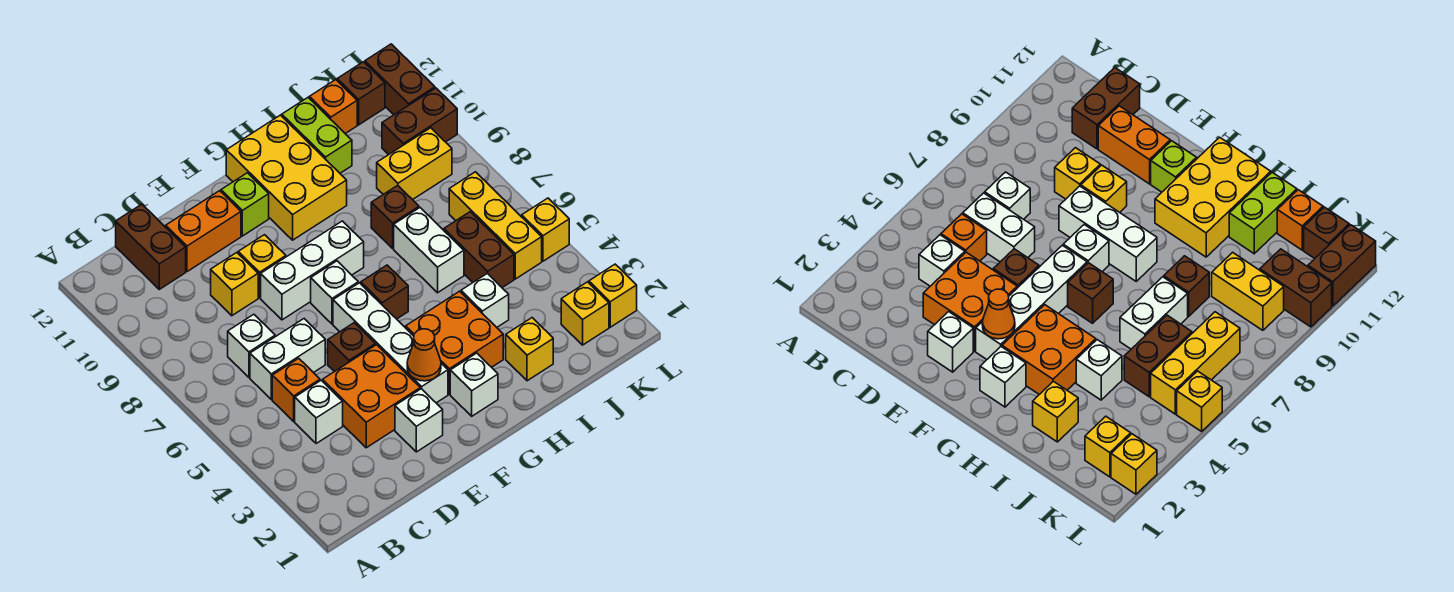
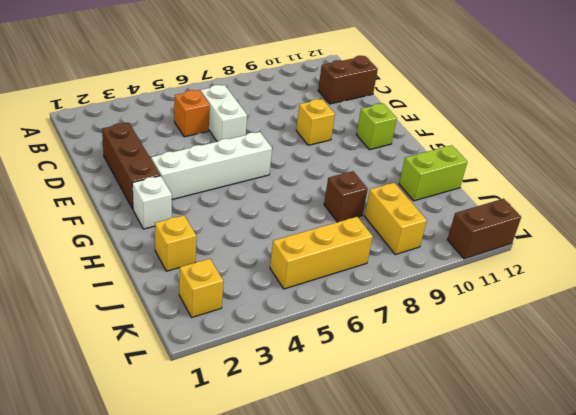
brown brick D2:F2 level 1 -> white brick E2 level 1
none -> white brick C4 level 1
none -> white brick C7 level 1
none -> orange brick D3:E4 level 1
none -> yellow brick D9 level 1

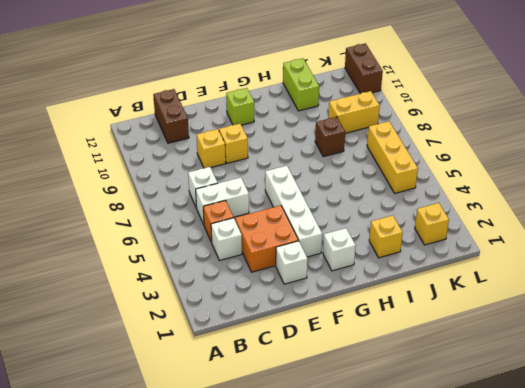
none -> orange brick D11:E11 level 1
none -> brown brick E5 level 1
none -> white brick E8:G8 level 1
none -> white brick F7 level 1

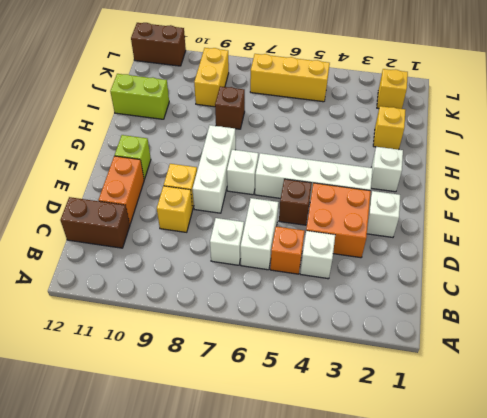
none -> orange brick G3:H4 level 1
none -> brown brick G6 level 1
none -> yellow brick G10:H12 level 1
none -> white brick I4 level 1

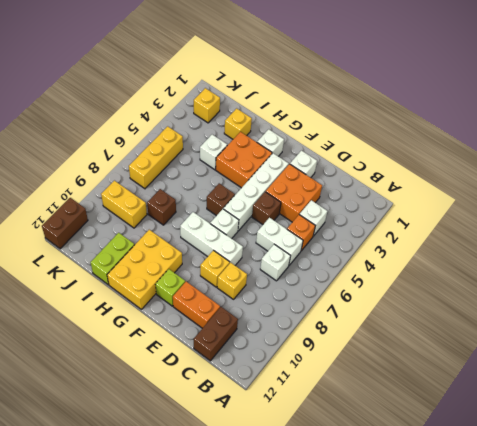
none -> white brick I6:I7 level 1
none -> brown brick J5:J6 level 1
none -> orange brick J12 level 1
none -> brown brick K10:L10 level 1

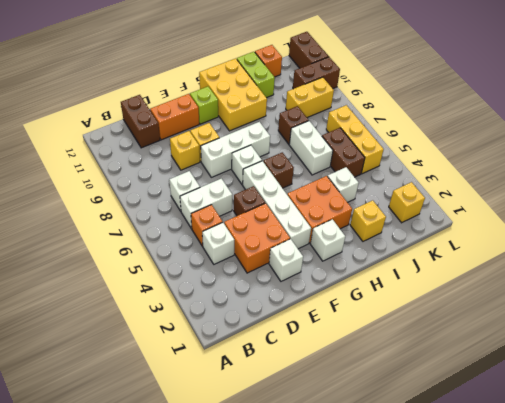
none -> brown brick K12 level 1
none -> yellow brick L2 level 1
none -> yellow brick L5 level 1
none -> orange cone F3 level 2

